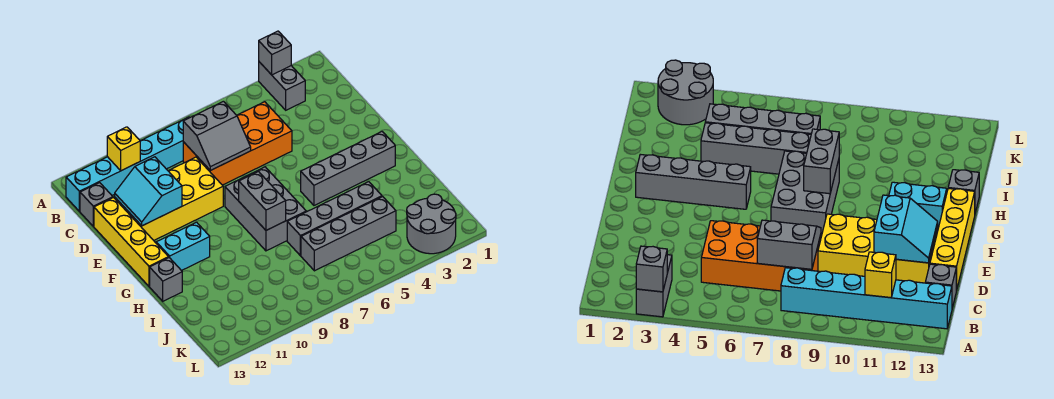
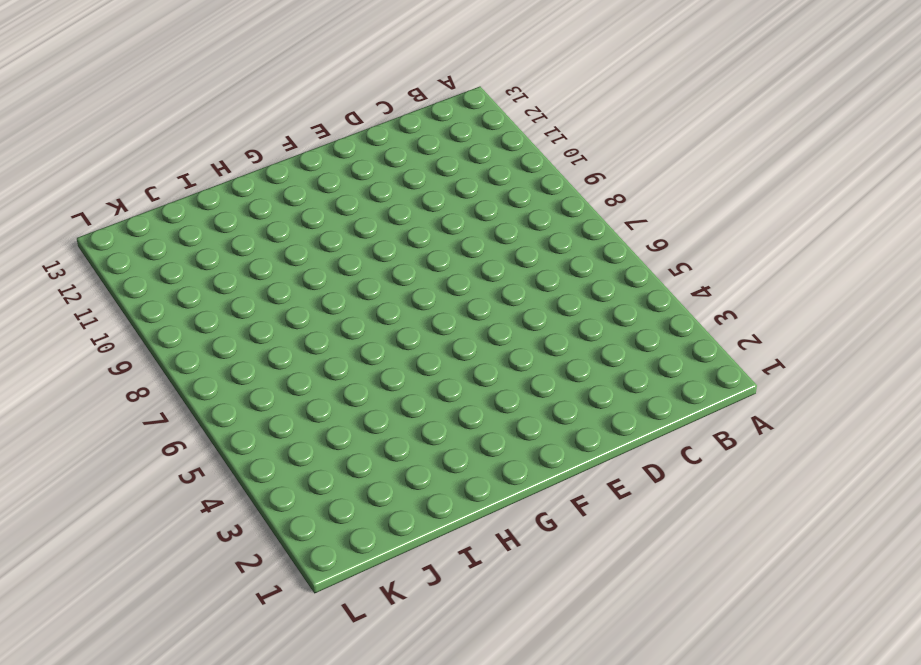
none -> grey brick A3:B3 level 1
none -> cyan brick B8:B13 level 1
none -> orange brick C5:D8 level 1

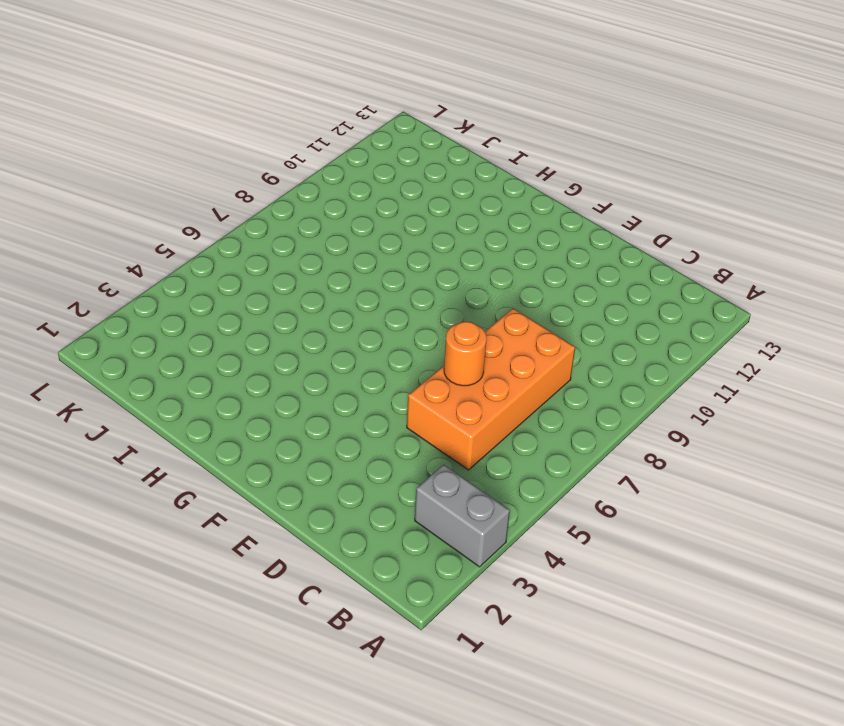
orange round brick D6 level 2 -> none
none -> cyan brick B8:B13 level 1
none -> grey brick C13 level 1
none -> yellow brick D9:E12 level 1

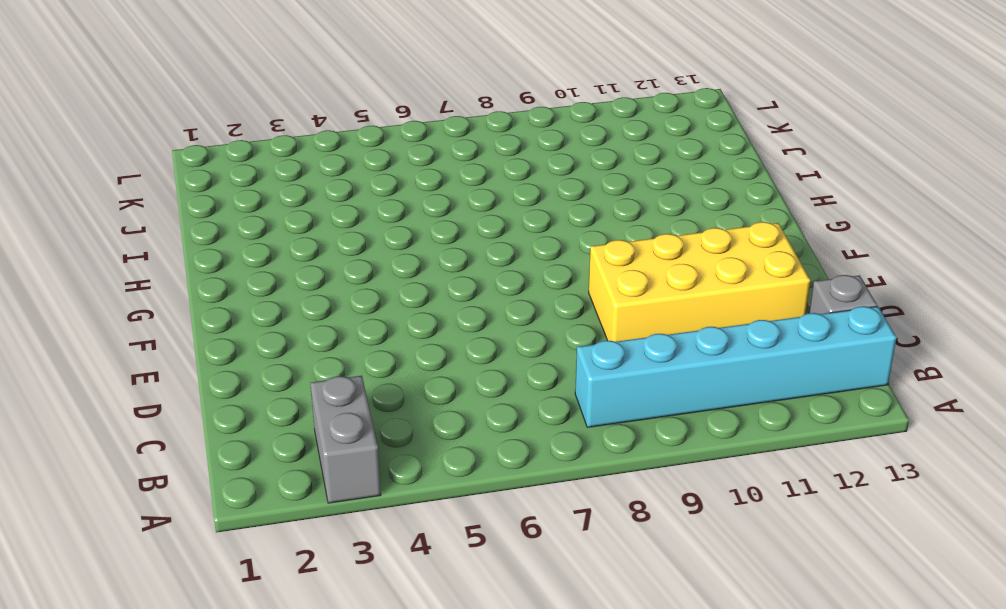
none -> orange brick C5:D8 level 1
none -> yellow brick D13:G13 level 1
none -> grey brick F7:H8 level 1

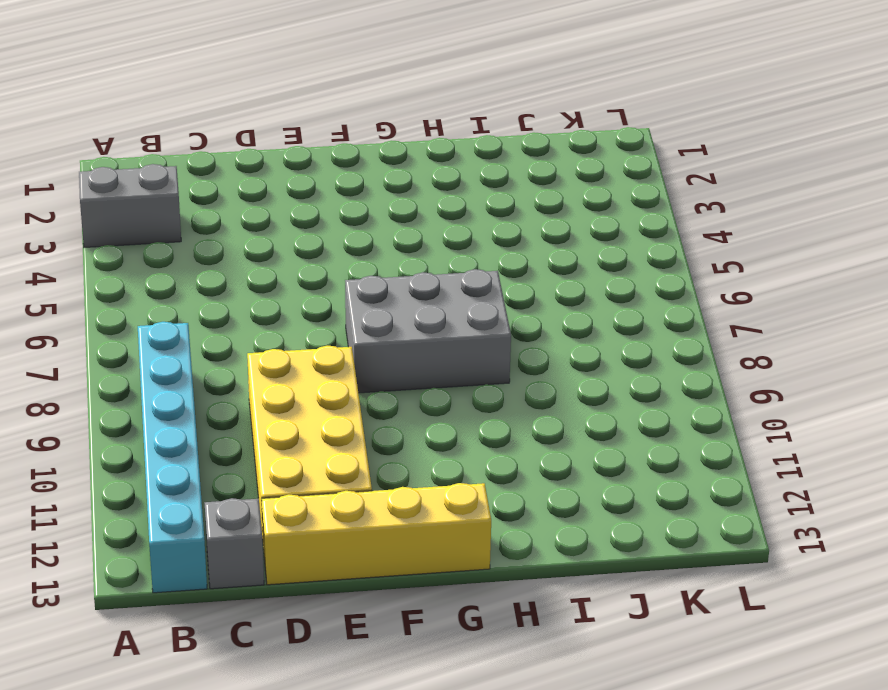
none -> orange brick C5:D8 level 1
none -> grey brick G2:G5 level 1
none -> cyan brick G11:G12 level 1

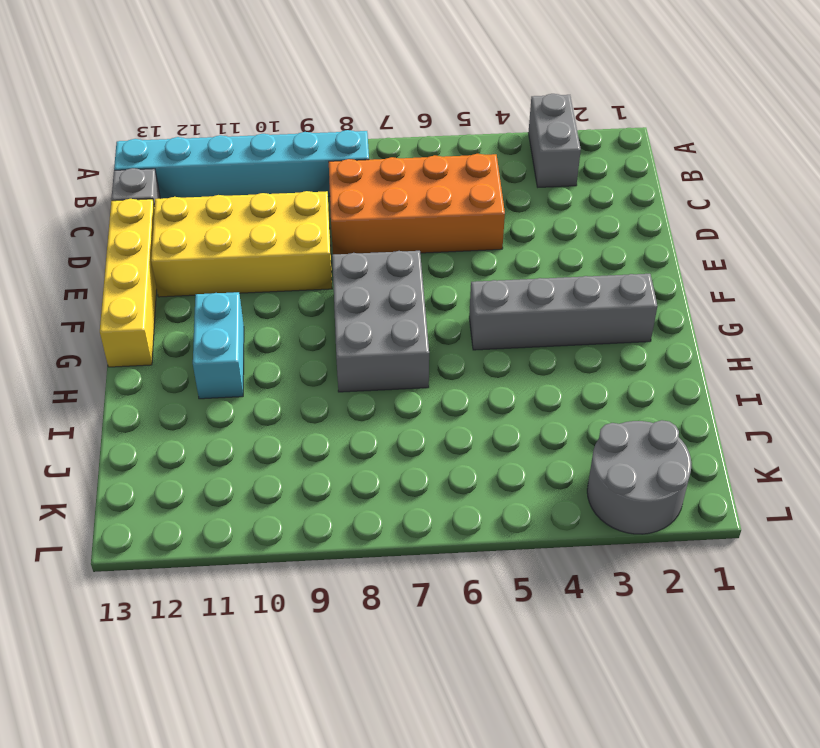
cyan brick G11:H11 level 1 -> cyan brick G11:G12 level 1
none -> grey brick H13 level 1
none -> grey brick I4:I7 level 1
none -> grey brick J4:J7 level 1

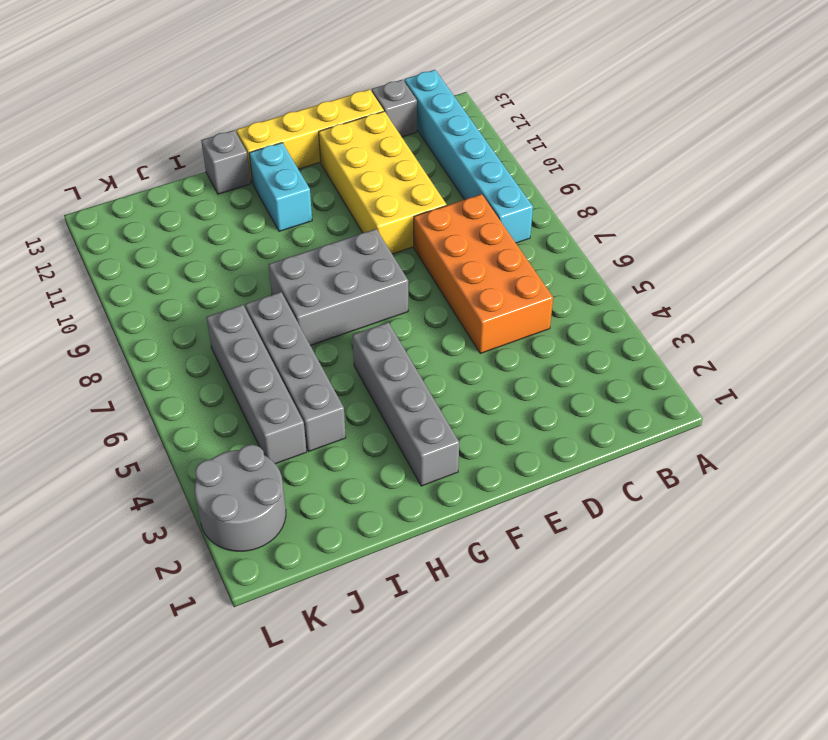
none -> grey brick A3:B3 level 1
none -> grey brick A3 level 2
none -> yellow brick B11 level 2

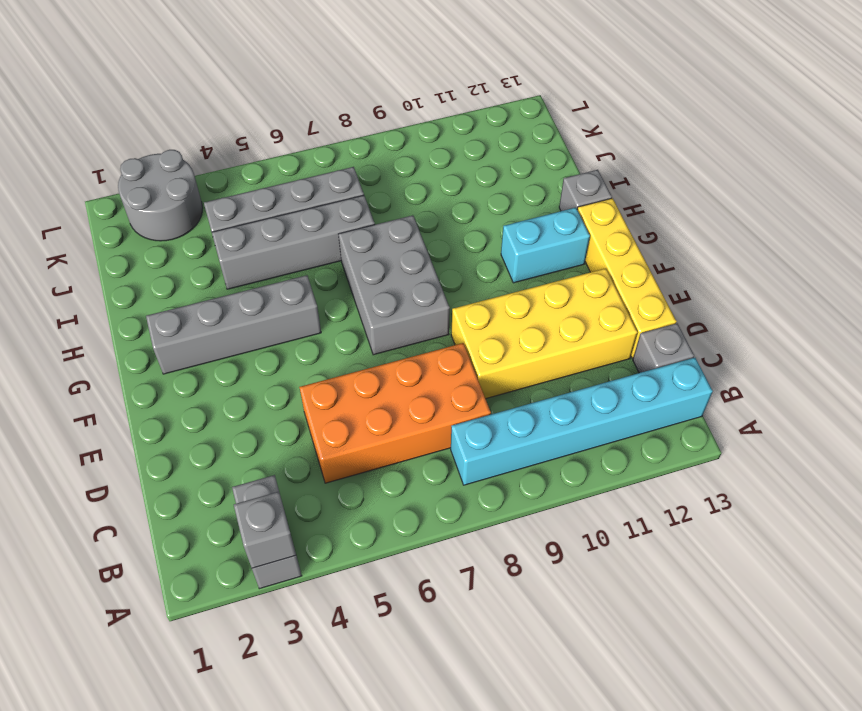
none -> yellow brick B11 level 2
none -> grey slope C7:D8 level 2 top C
none -> cyan slope D11:E12 level 2 top 11

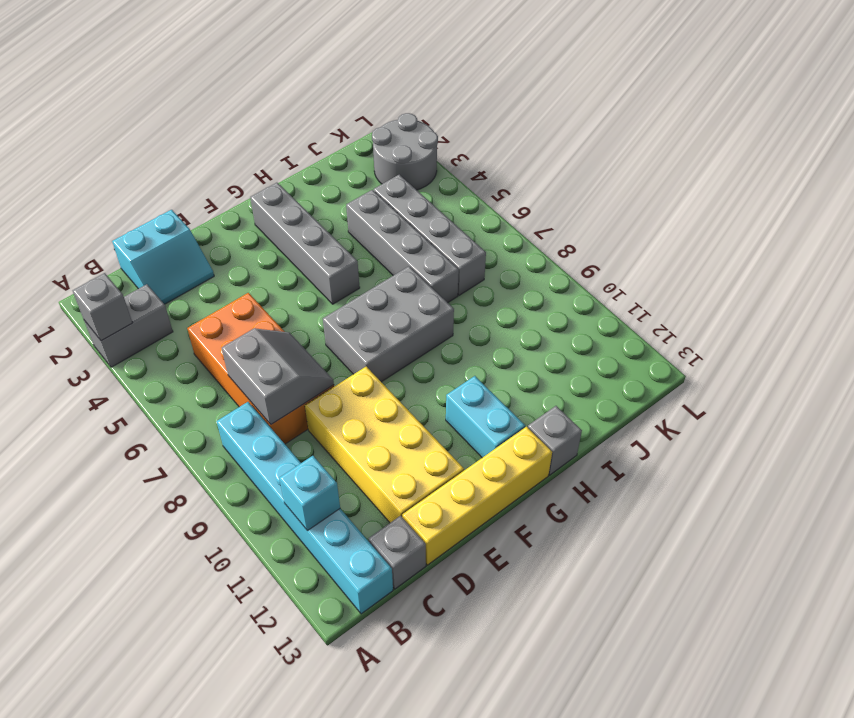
cyan brick B11 level 2 -> yellow brick B11 level 2
cyan slope C1:D2 level 1 top 1 -> cyan slope D11:E12 level 2 top 11
none -> grey brick G8:H8 level 2

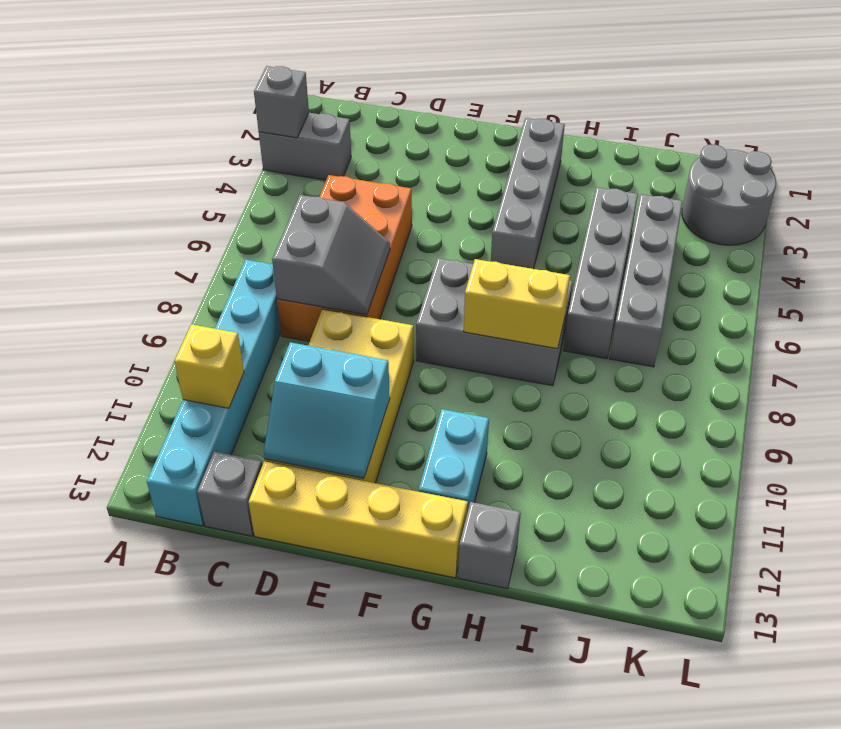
yellow brick G8:H8 level 2 -> grey brick G8:H8 level 2

